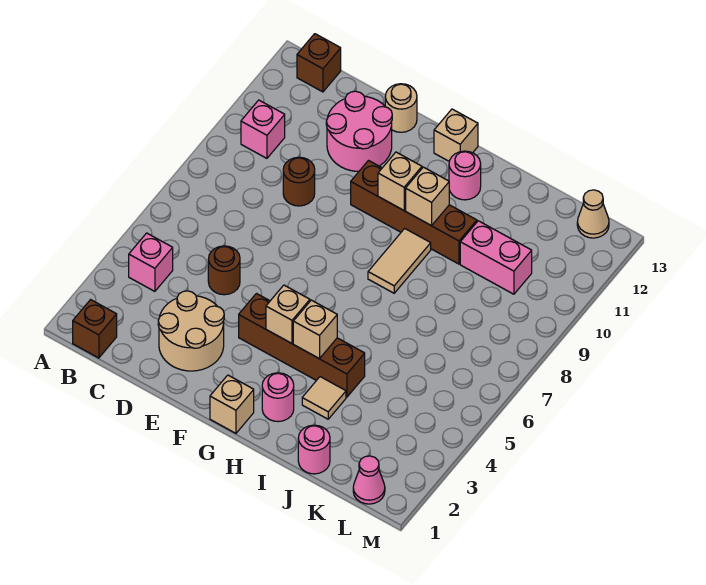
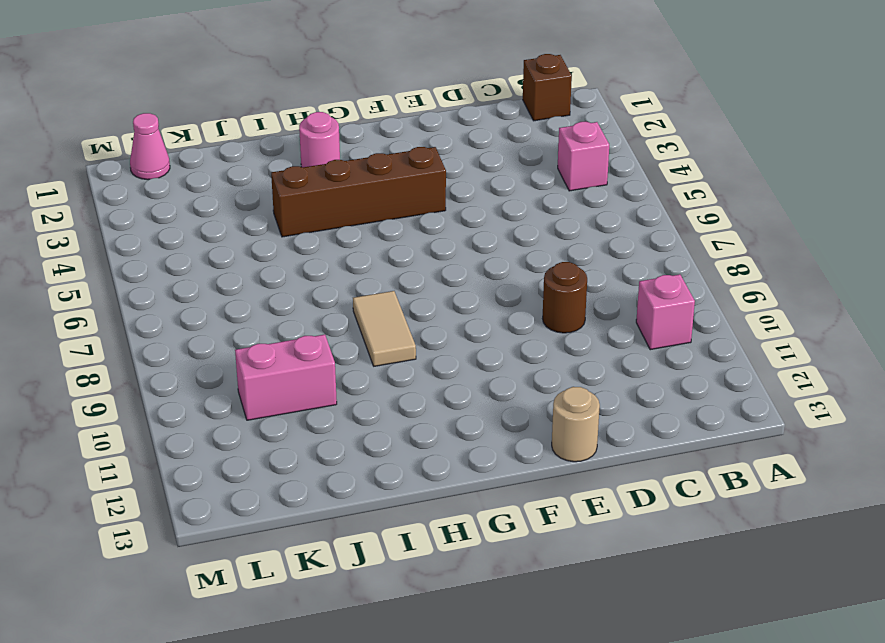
none -> brown brick B13 level 1
none -> tan round brick D2:E3 level 1
none -> brown round brick D5 level 1

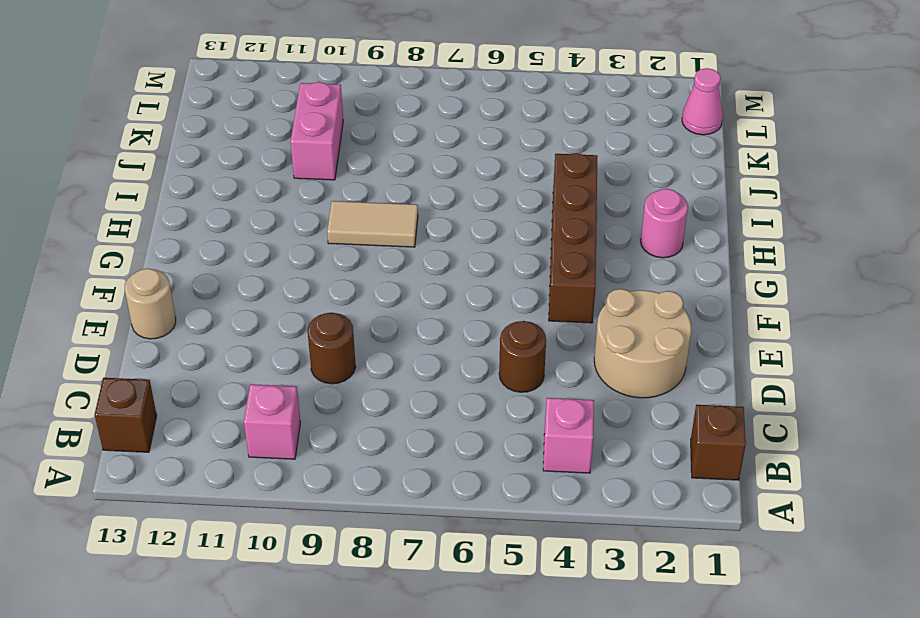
none -> pink round brick D11:E12 level 1
none -> brown brick F10:I10 level 1
none -> tan brick G1 level 1

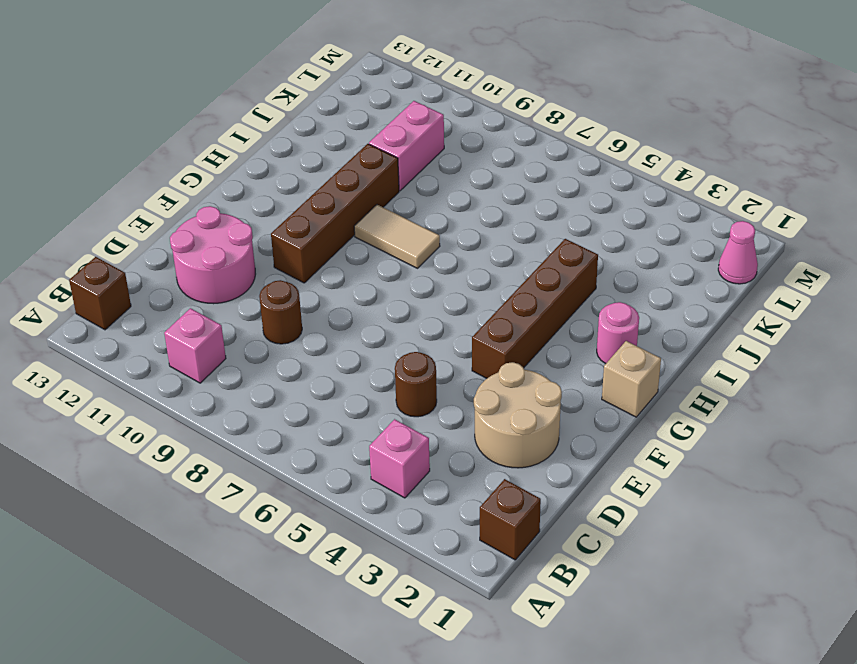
none -> tan round brick E13 level 1
none -> tan brick G13 level 1
none -> pink round brick H12 level 1

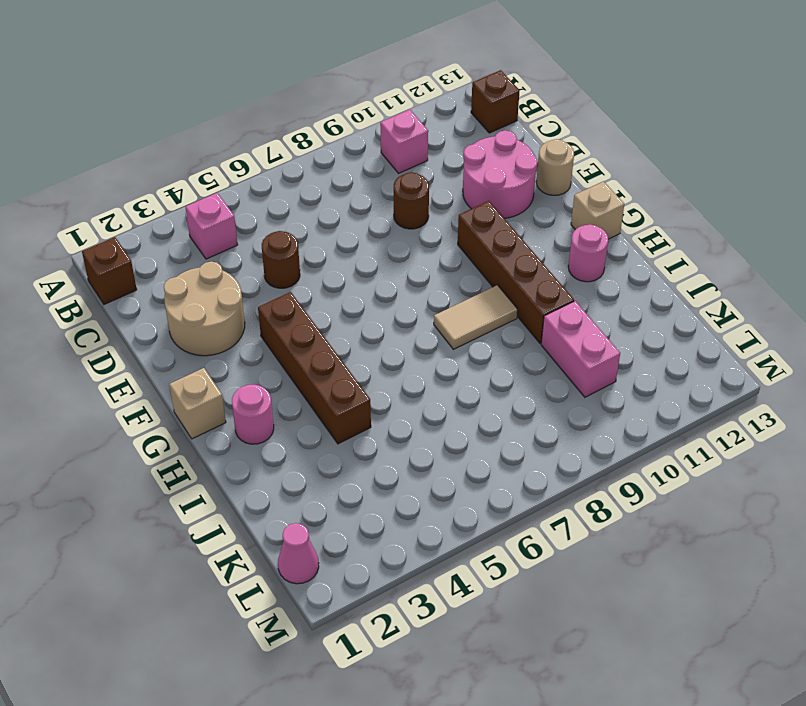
none -> tan tile I3 level 1
none -> pink round brick J1 level 1
none -> tan cone L13 level 1

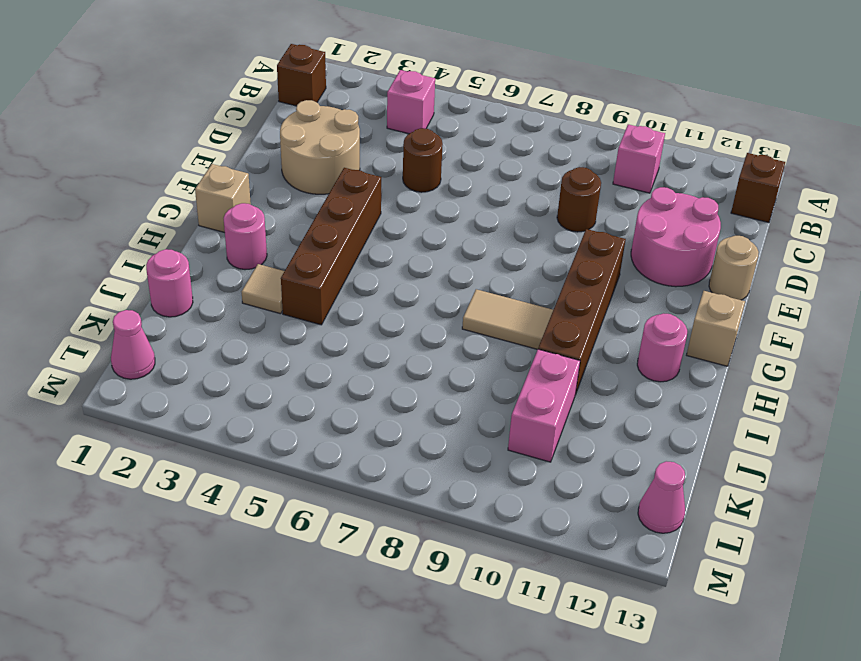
pink cone L13 level 1 -> tan cone L13 level 1
none -> tan brick G4 level 2
none -> tan brick G10 level 2
none -> tan brick H4 level 2

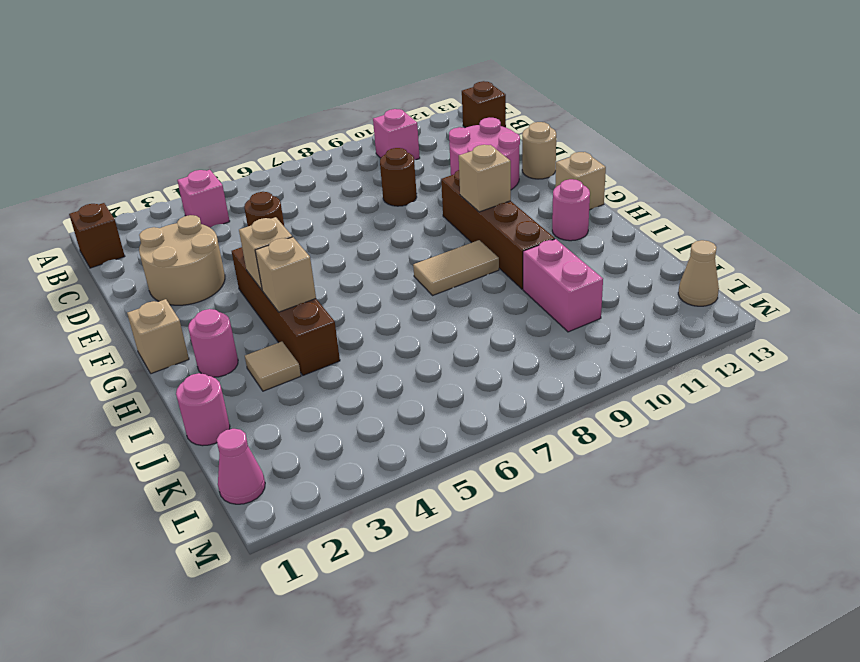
none -> tan brick H10 level 2

